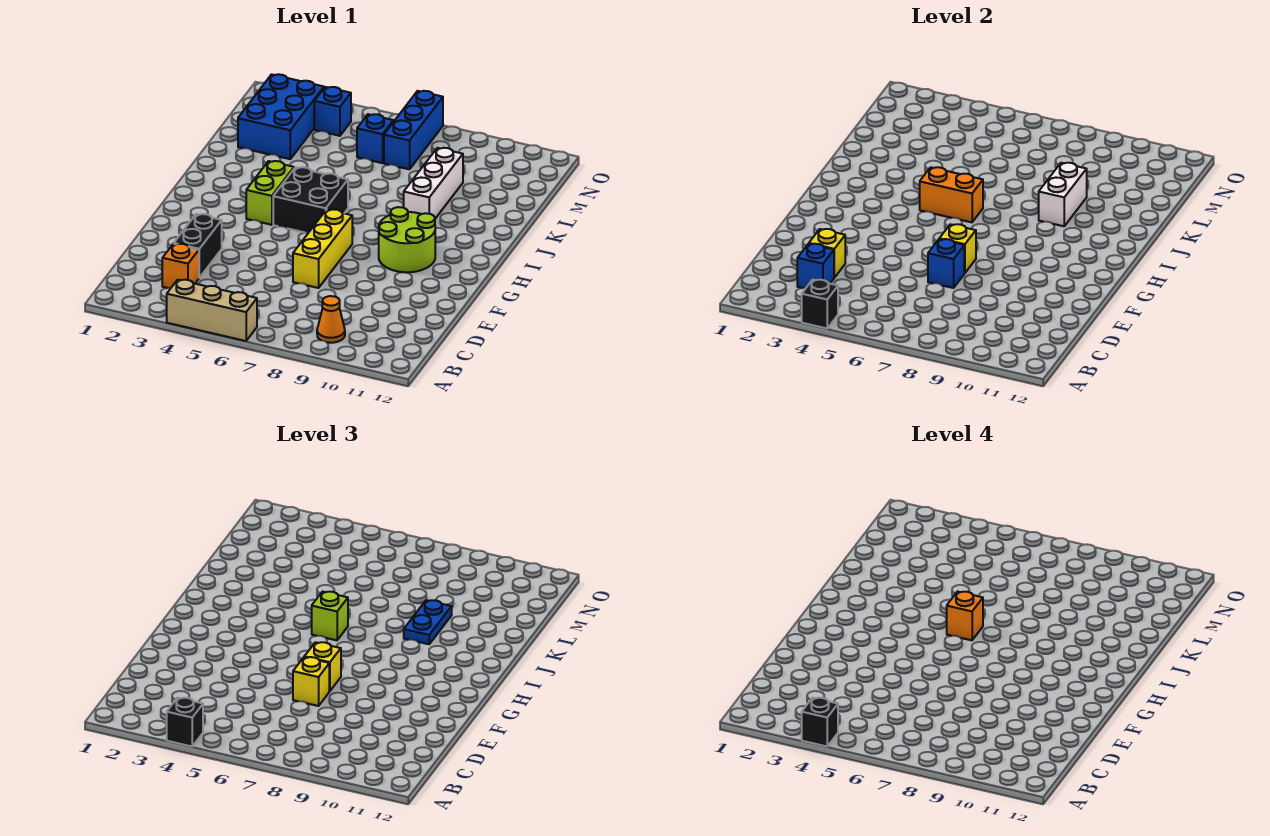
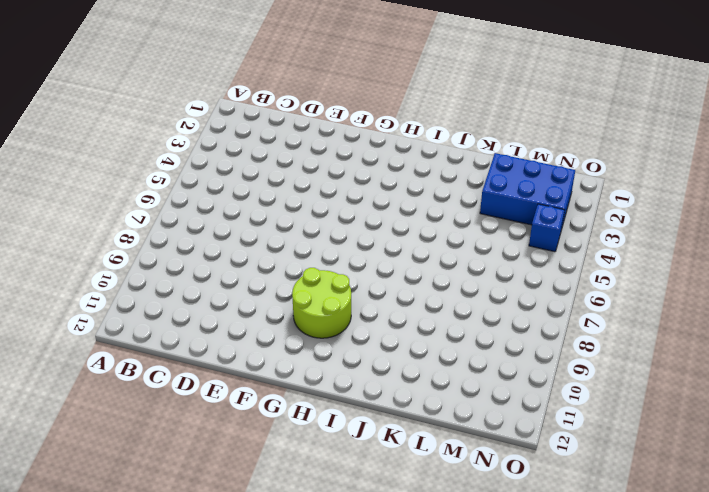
none -> tan brick A4:A6 level 1
none -> orange cone B9 level 1
none -> orange brick C3 level 1

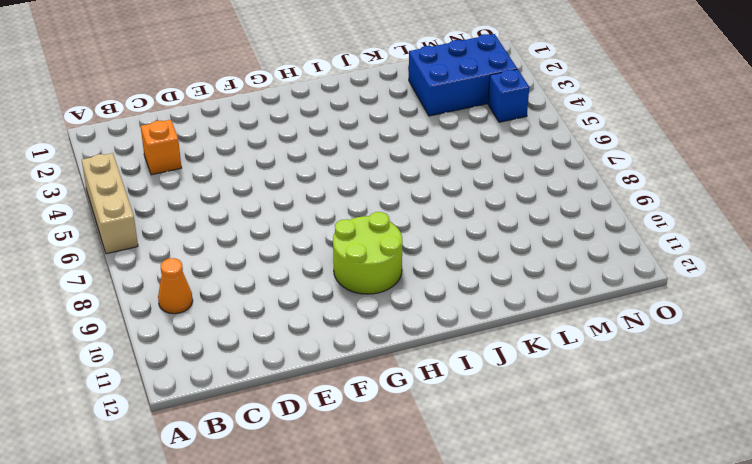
none -> black brick D3:E3 level 1
none -> yellow brick E7:G7 level 1
none -> lime brick H4:I4 level 1

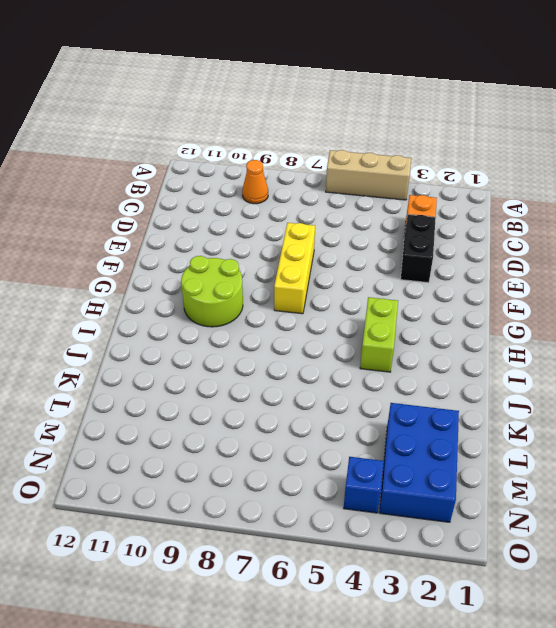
none -> black brick H5:I6 level 1
none -> white brick J9:L9 level 1
none -> blue brick M6 level 1

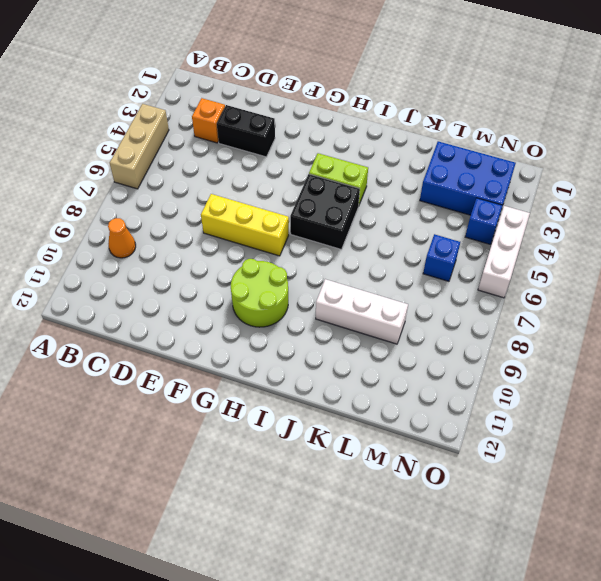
white brick O4:O6 level 1 -> none
none -> blue brick M7:O7 level 1
none -> black brick A4 level 2
none -> blue brick C3 level 2

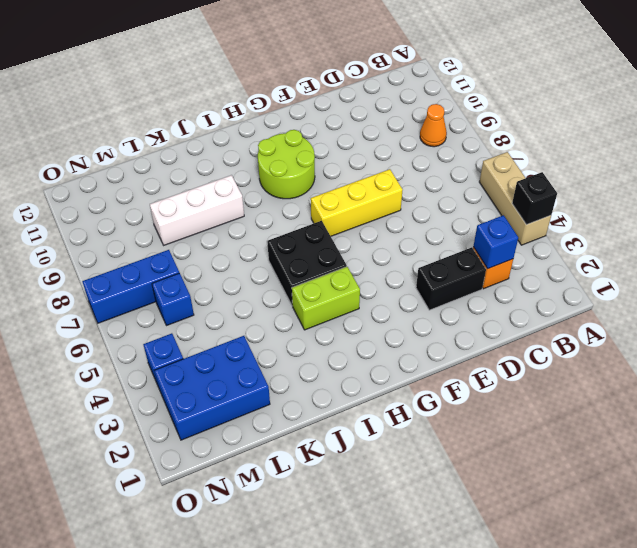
none -> yellow brick D3 level 2
none -> blue brick E7 level 2
none -> yellow brick F7 level 2

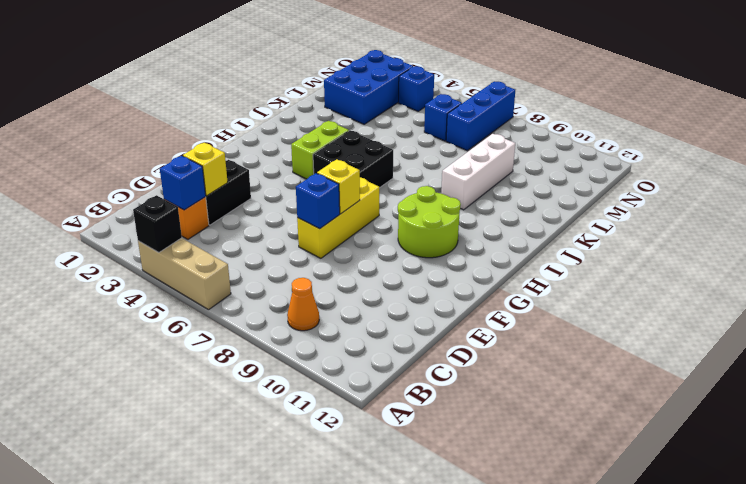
none -> orange brick I5:I6 level 2
none -> white brick J9:K9 level 2
none -> black brick A4 level 3

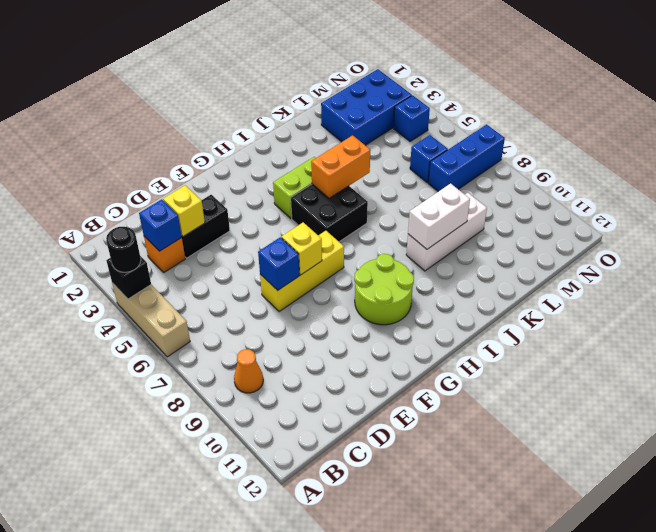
black round brick A4 level 3 -> black brick A4 level 3
orange brick I5:J5 level 2 -> orange brick I5:I6 level 2
none -> yellow brick E7 level 3
none -> yellow brick F7 level 3
none -> lime brick I6 level 3

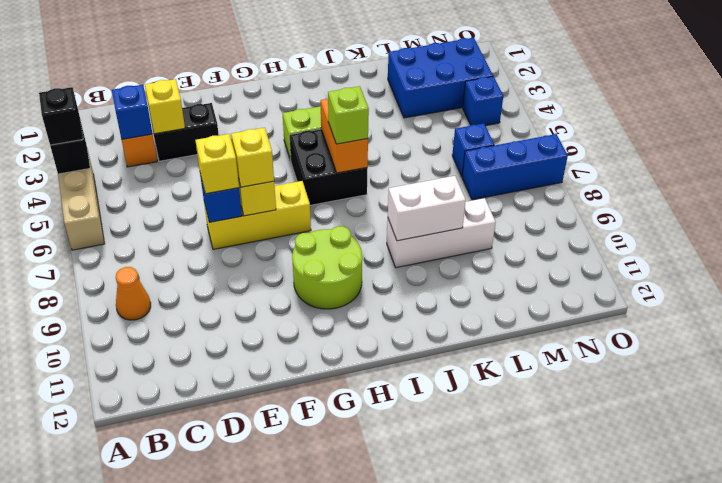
none -> blue plate J9:K9 level 3
none -> black brick A4 level 4
none -> orange brick I6 level 4

